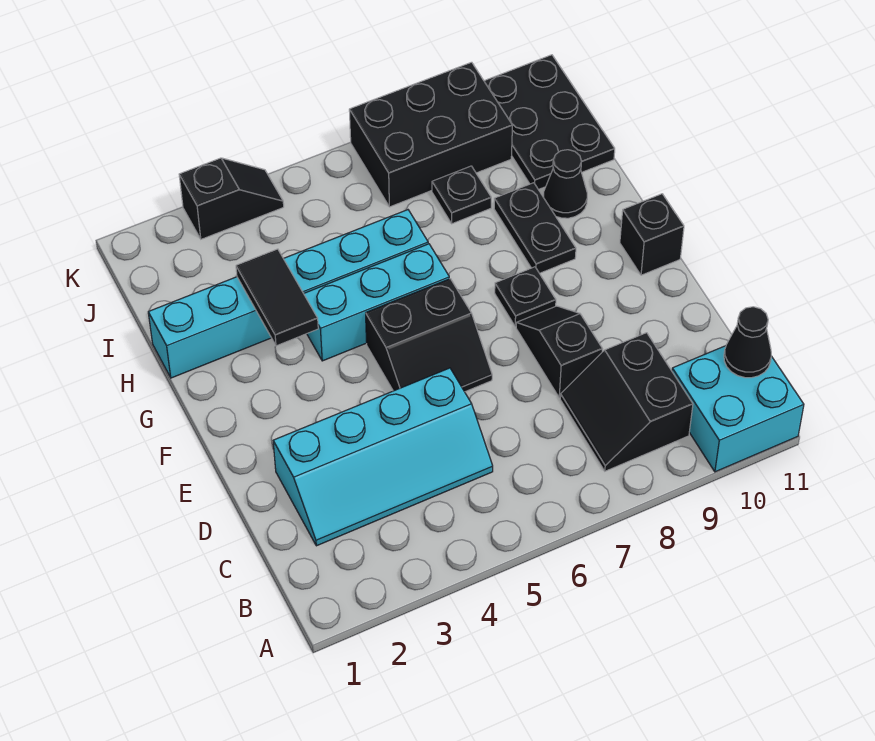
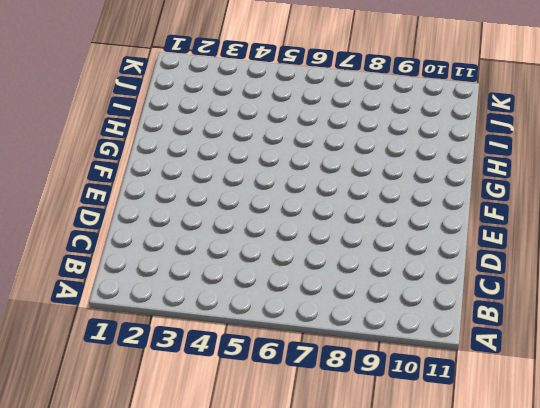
none -> cyan brick A10:B11 level 1
none -> black slope B8:C9 level 1 top 9
none -> cyan slope C2:D5 level 1 top D

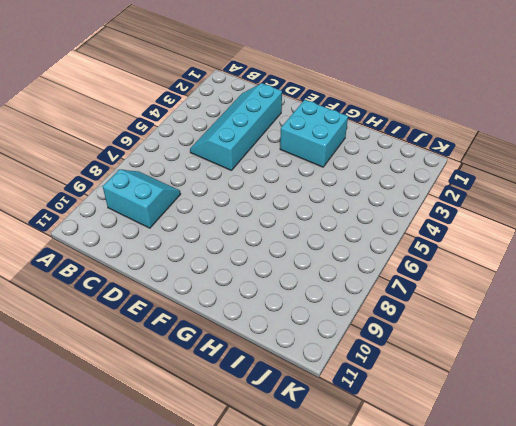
cyan slope B8:C9 level 1 top 9 -> black slope B8:C9 level 1 top 9
cyan brick F2:G3 level 1 -> cyan brick A10:B11 level 1
none -> black slope D8:E8 level 1 top D
none -> black slope E5:F6 level 1 top F
none -> black plate F8 level 1

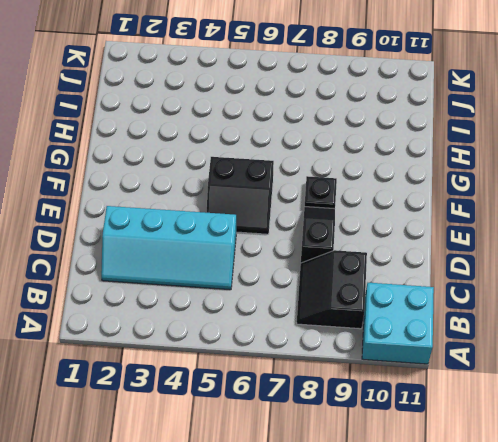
none -> black brick F11 level 1
none -> cyan brick G4:G6 level 1
none -> black plate G9:H9 level 1

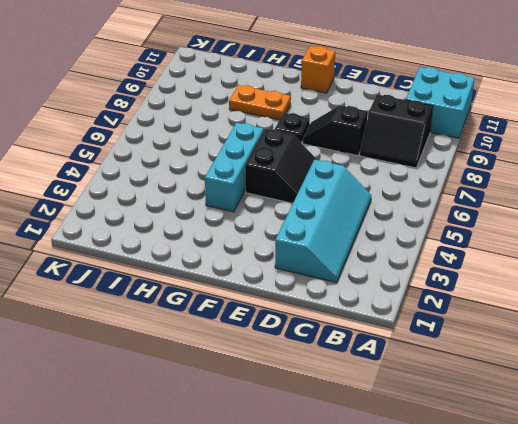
orange brick F11 level 1 -> black brick F11 level 1
orange plate G9:H9 level 1 -> black plate G9:H9 level 1
none -> cyan brick H1:H6 level 1
none -> black cone H10 level 1
none -> black plate I8 level 1

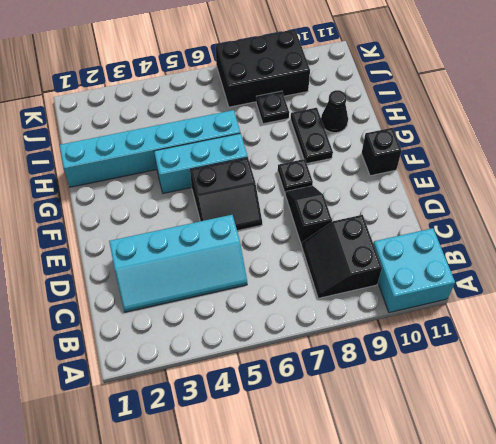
none -> black plate I10:K11 level 1
none -> black slope K3:K4 level 1 top 3
none -> black cone B11 level 2

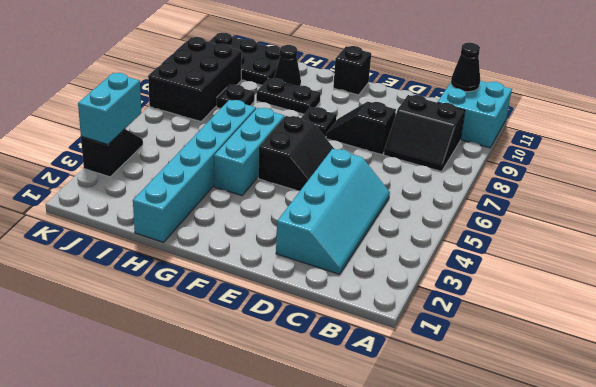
cyan brick K3:K4 level 2 -> none
none -> black tile G3:H3 level 2

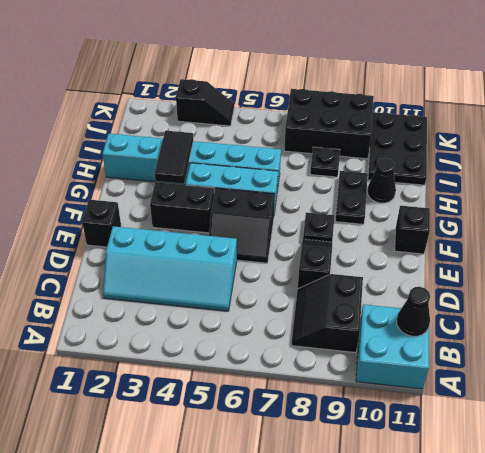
black brick E1 level 1 -> none
black brick F3:F4 level 1 -> none

